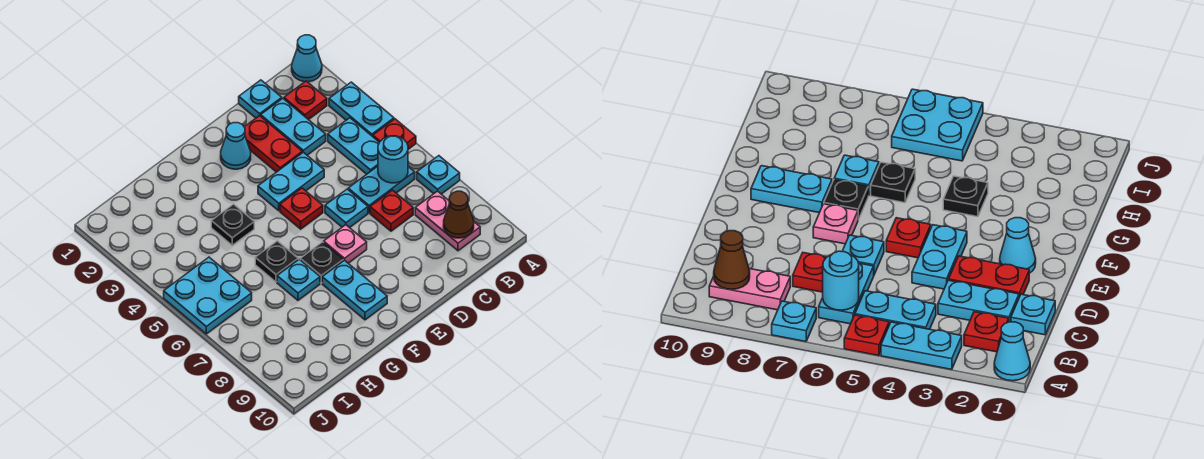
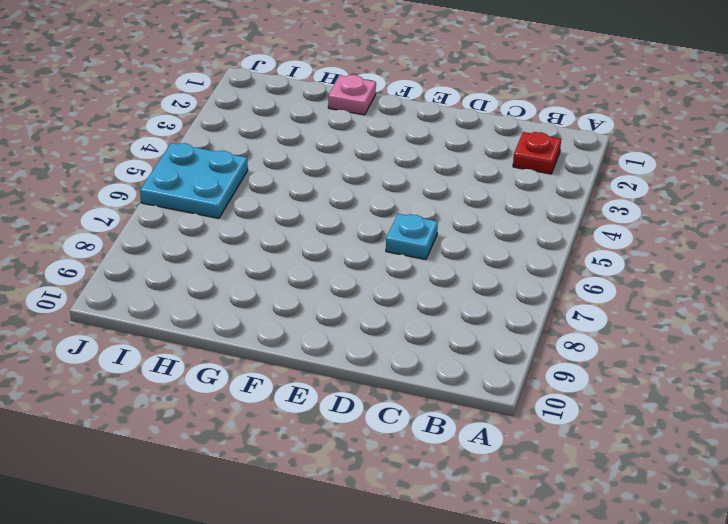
pink plate G1 level 1 -> pink plate E7 level 1
none -> cyan cone A1 level 1
none -> cyan plate A3:A4 level 1
none -> red plate A5 level 1

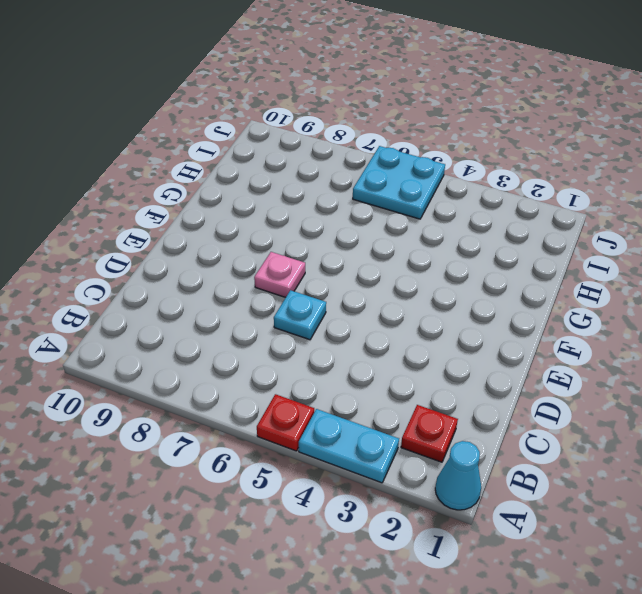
none -> cyan plate A7 level 1
none -> cyan plate B4:B5 level 1
none -> cyan plate B6:C6 level 1

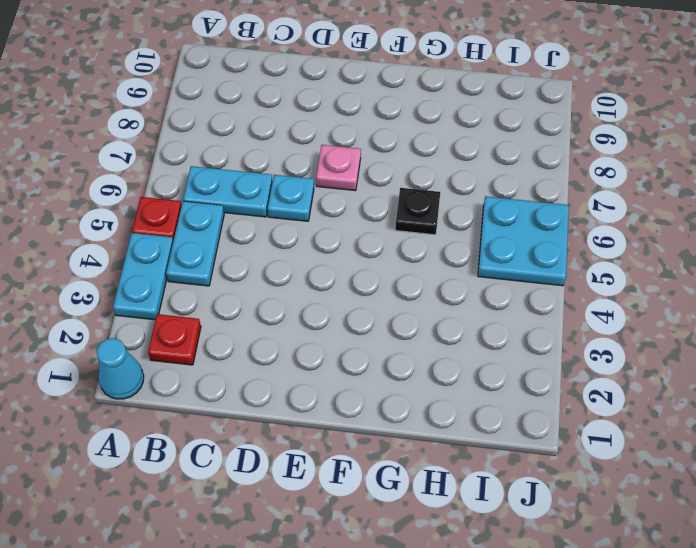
none -> cyan plate A7 level 1
none -> pink plate B8:B9 level 1
none -> cyan plate C1 level 1

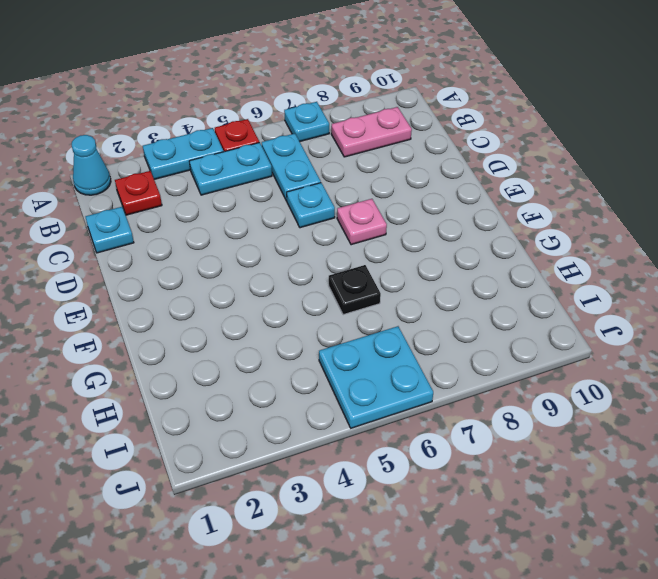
none -> cyan plate C2:C3 level 1
none -> red plate C7 level 1
none -> red plate D2:D3 level 1

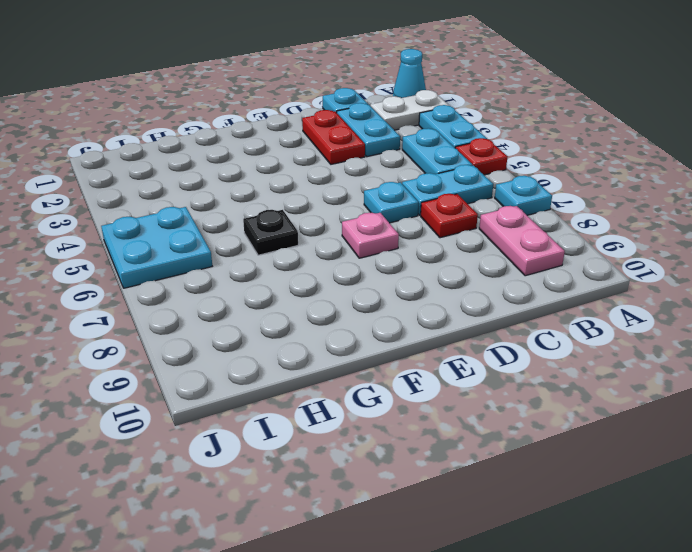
white plate A2:B2 level 1 -> red plate B2 level 1
none -> cyan plate D4:E4 level 1
none -> cyan cone E2 level 1
none -> red plate E5 level 1

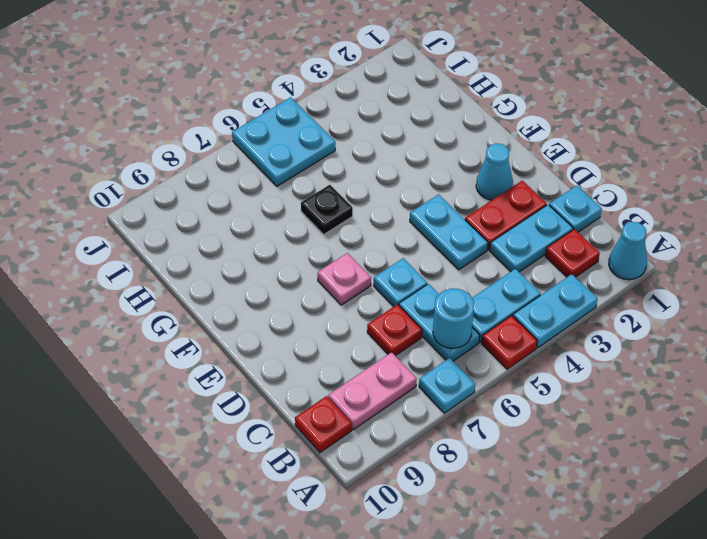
red plate B10 level 1 -> red plate E5 level 1
none -> black plate F7 level 1
none -> cyan plate F8:F9 level 1
none -> black plate G4 level 1

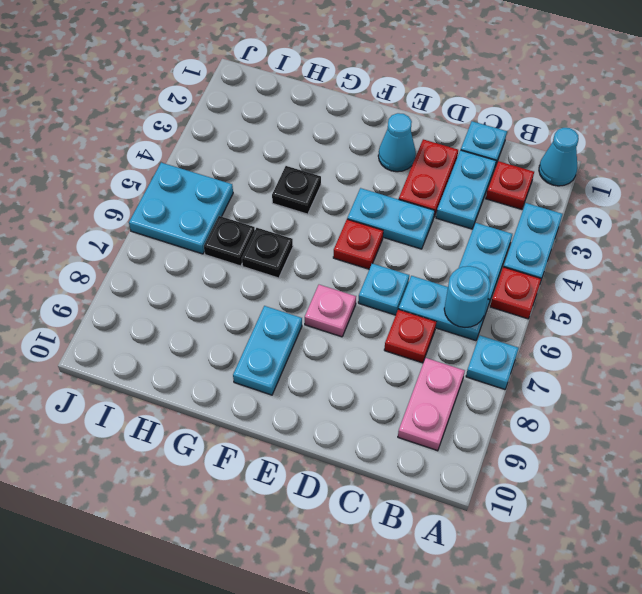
black plate H6 level 1 -> black plate F7 level 1
none -> cyan plate G7 level 1
none -> brown cone B9 level 2

